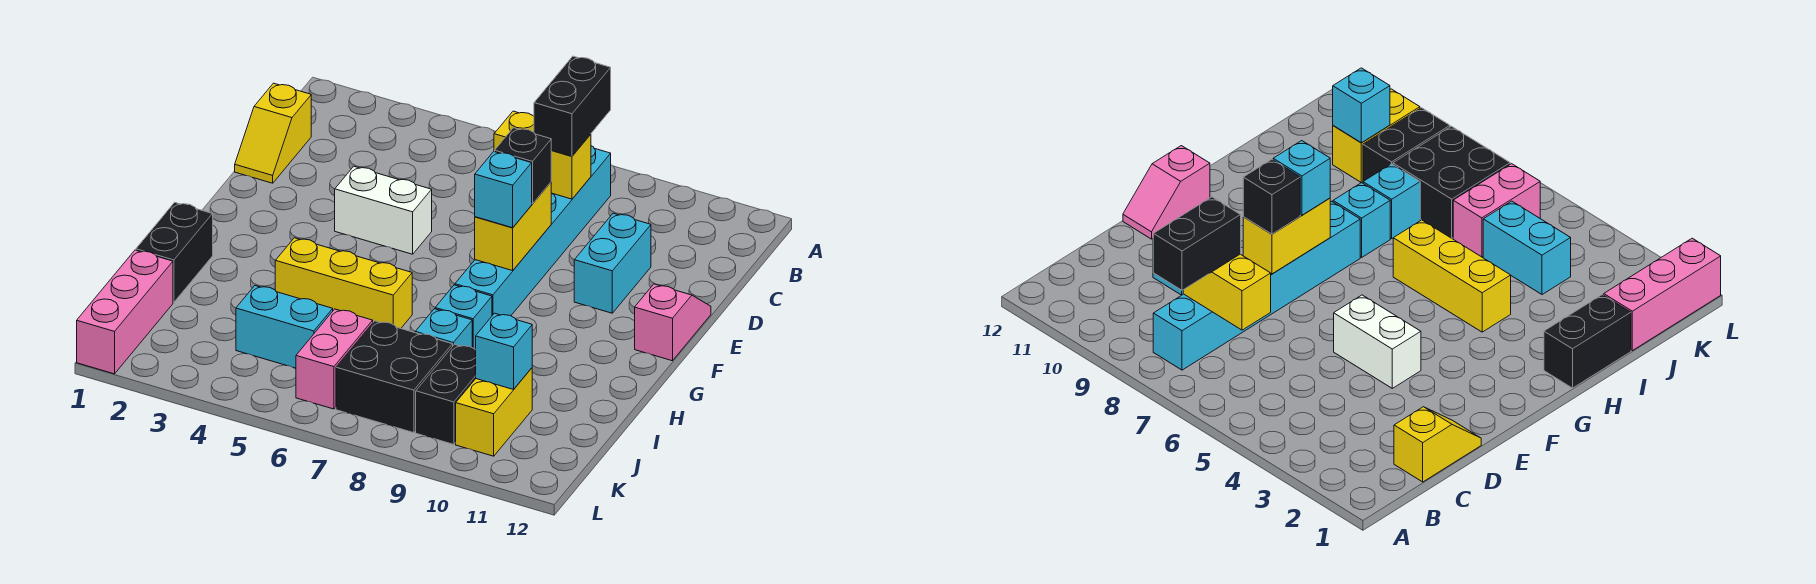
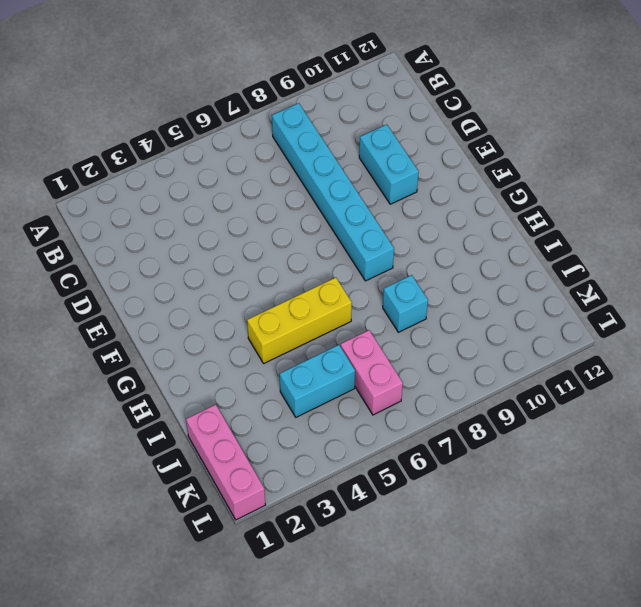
none -> yellow slope C1:D1 level 1 top C
none -> white brick E4:E5 level 1
none -> pink slope E12:F12 level 1 top F

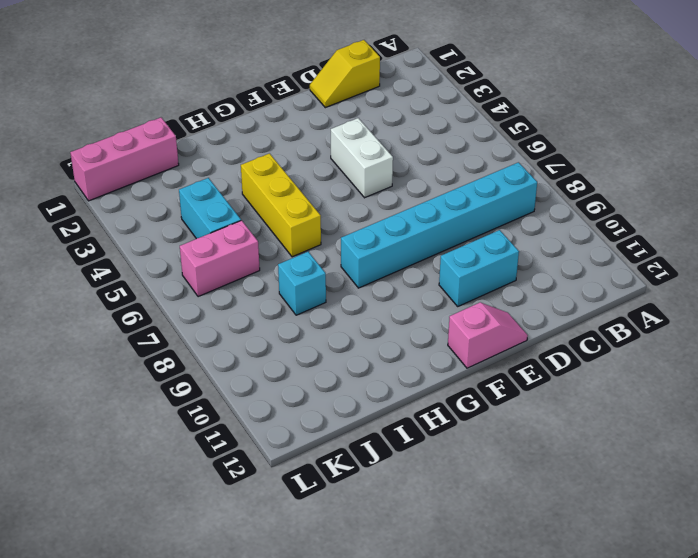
none -> black brick H1:I1 level 1
none -> cyan brick H8 level 1
none -> black brick J7:K8 level 1

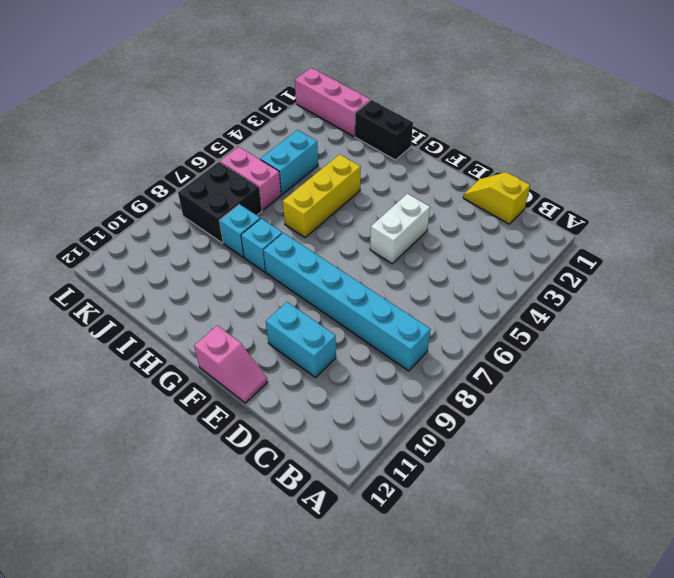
none -> black brick J9:K9 level 1
none -> yellow brick J10:K10 level 1
none -> yellow brick C7:C8 level 2

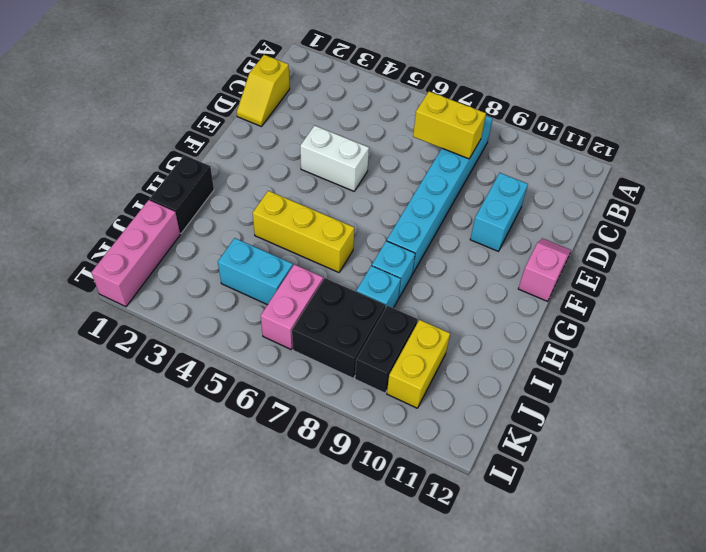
none -> yellow brick E8:F8 level 2
none -> cyan brick J10 level 2
none -> black brick B8:C8 level 3

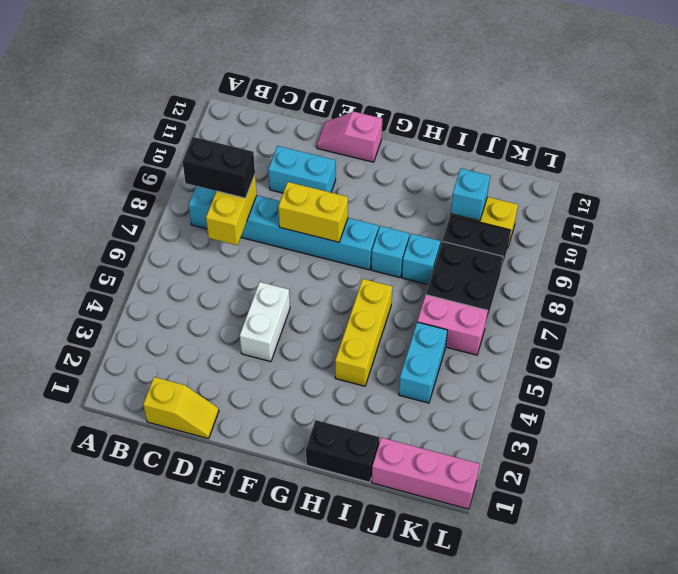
none -> black brick E8 level 3
none -> cyan brick F8 level 3

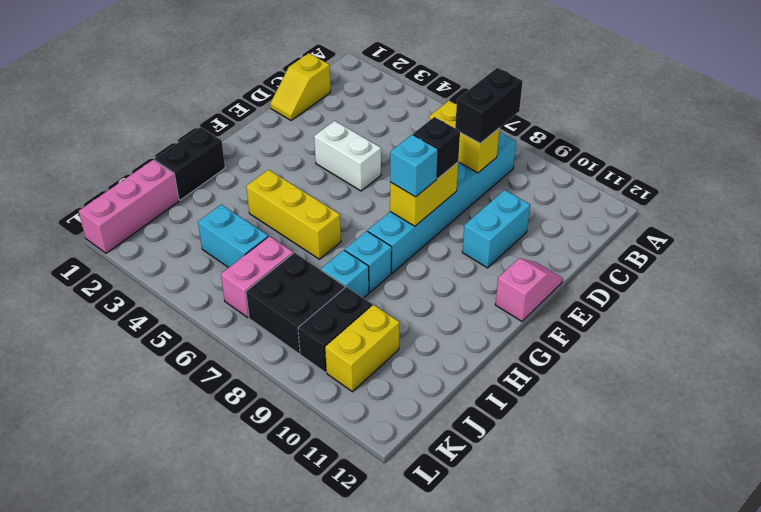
none -> cyan brick J10 level 2

